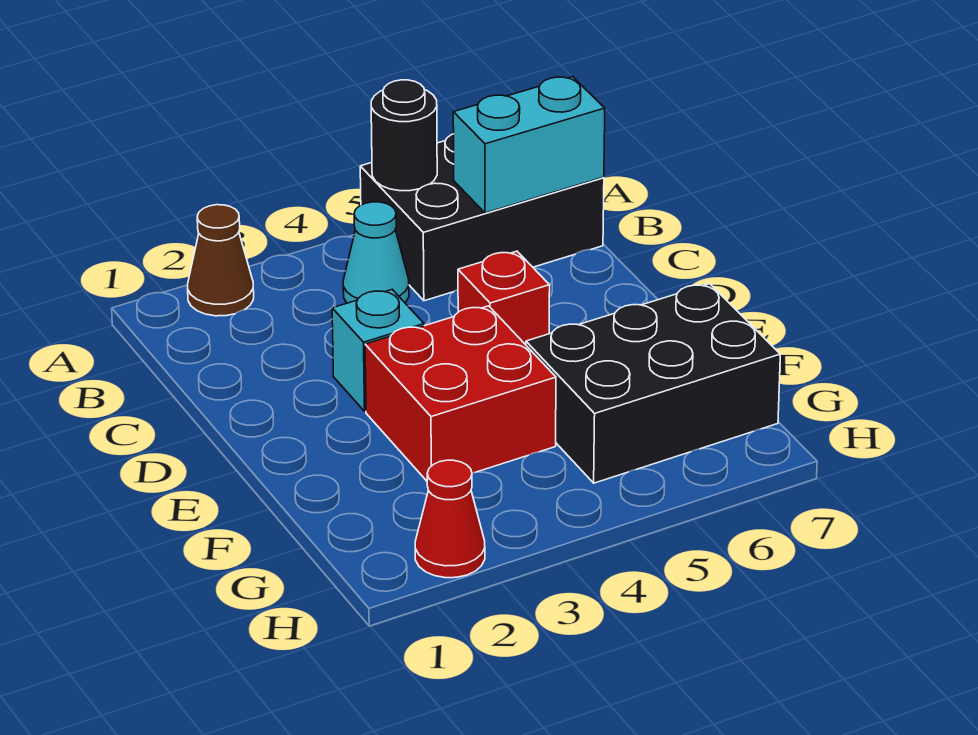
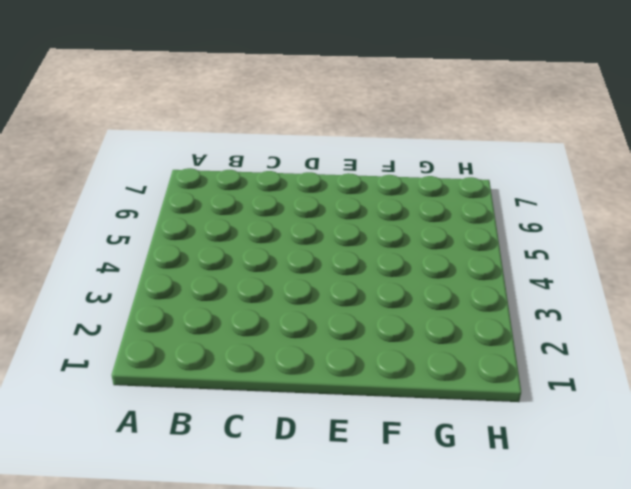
none -> brown cone A2 level 1
none -> black brick A5:B7 level 1

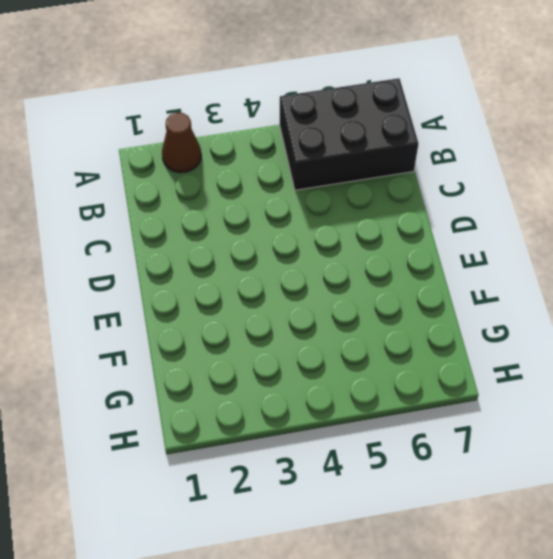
none -> cyan cone B4 level 1
none -> cyan brick D3 level 1

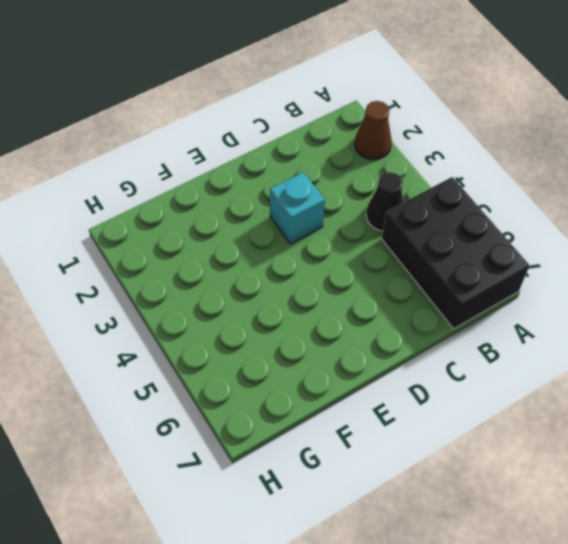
black cone B4 level 1 -> cyan cone B4 level 1
none -> red brick D5 level 1
none -> red brick E3:F4 level 1

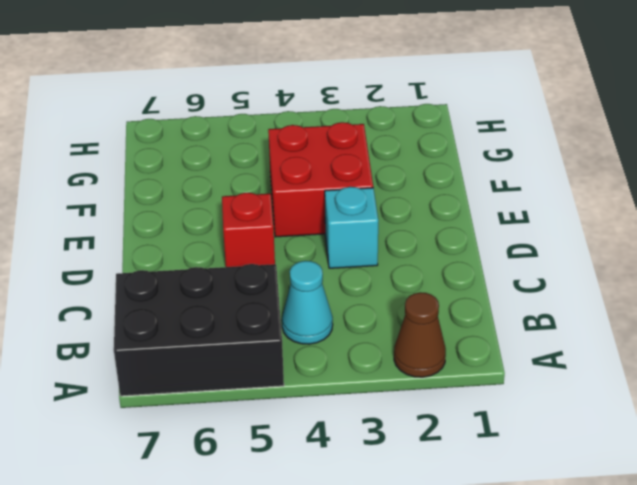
none -> black brick F5:G7 level 1
none -> red cone H2 level 1

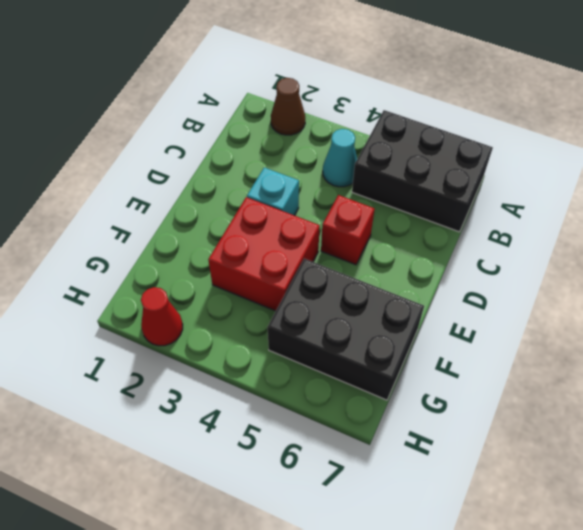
none -> black round brick A5 level 2
none -> cyan brick B6:B7 level 2

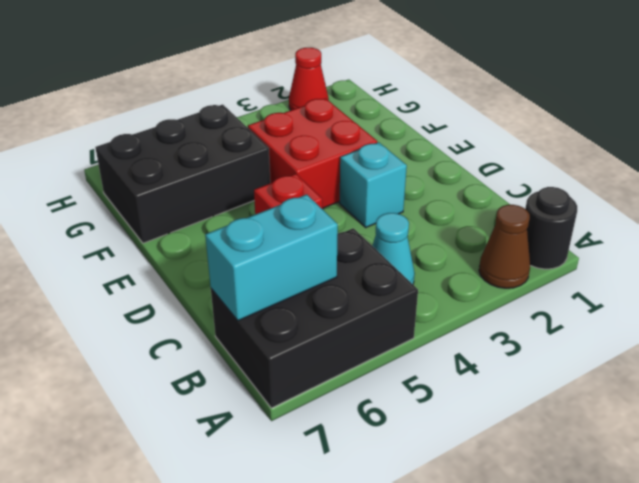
black round brick A1 level 1 -> black round brick A5 level 2

